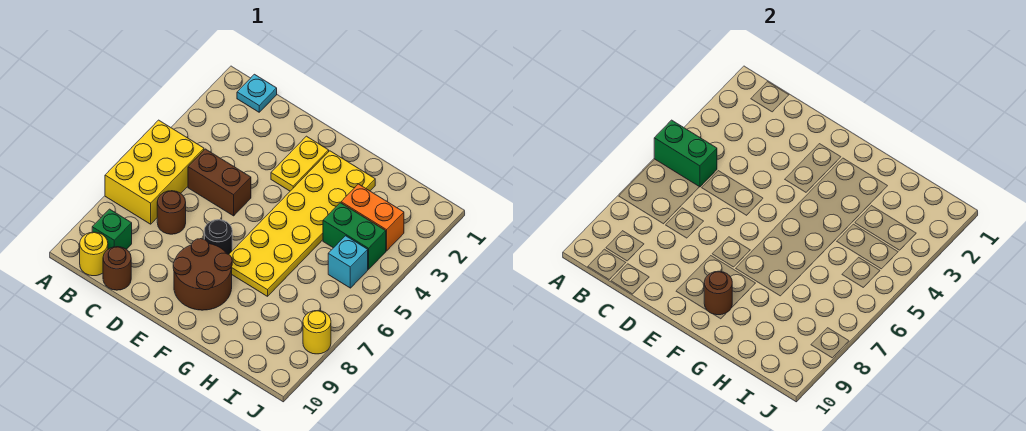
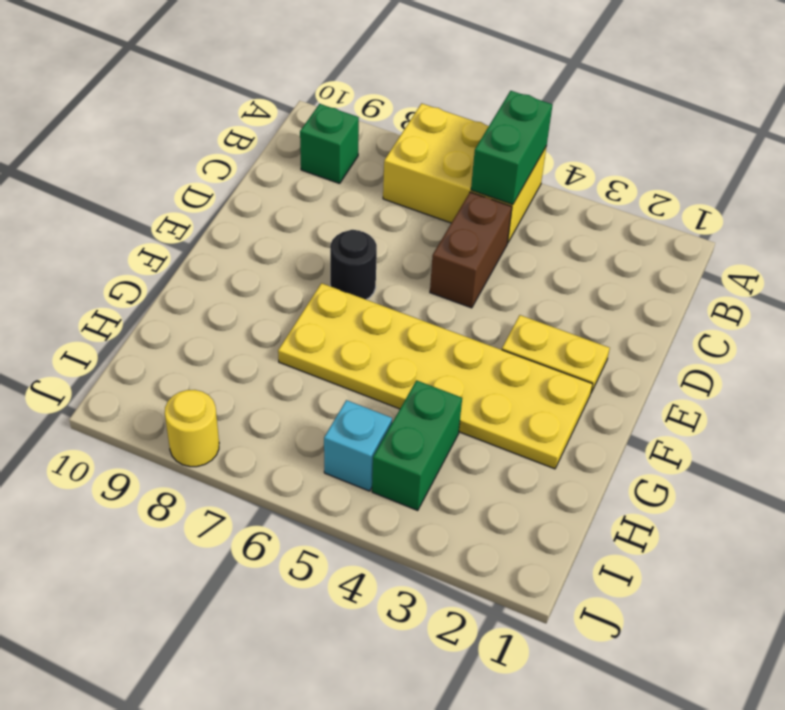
none -> cyan plate B1 level 1
none -> yellow round brick B10 level 1
none -> brown round brick C7 level 1

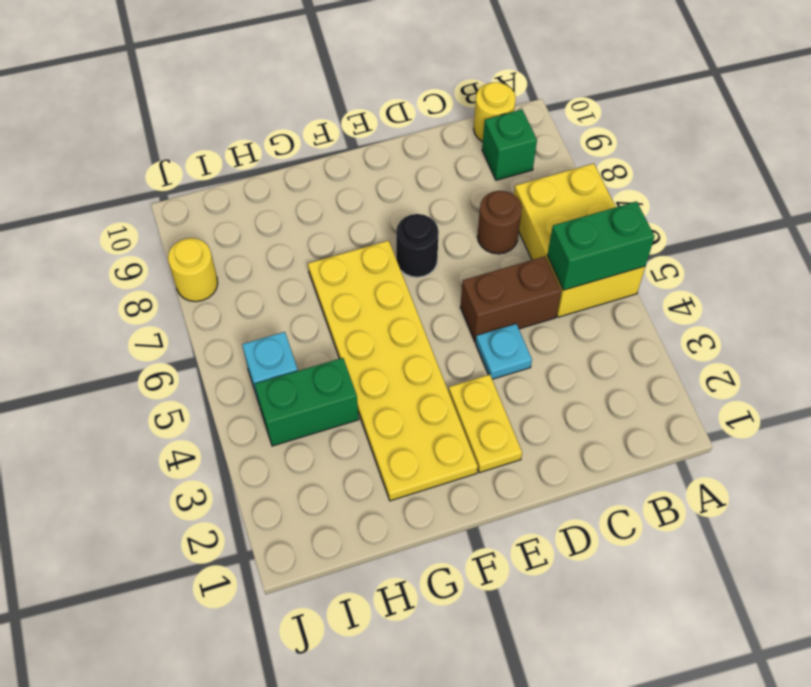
cyan plate D4 level 1 -> cyan plate B1 level 1
none -> brown round brick C10 level 1
none -> brown round brick E8:F9 level 1
none -> orange brick H3:I3 level 1

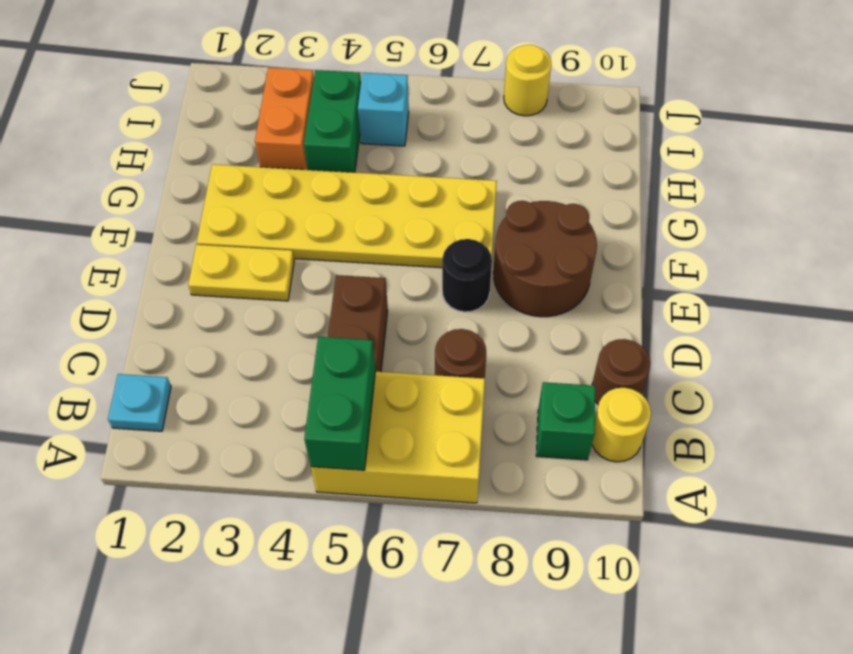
none -> brown round brick F9 level 2

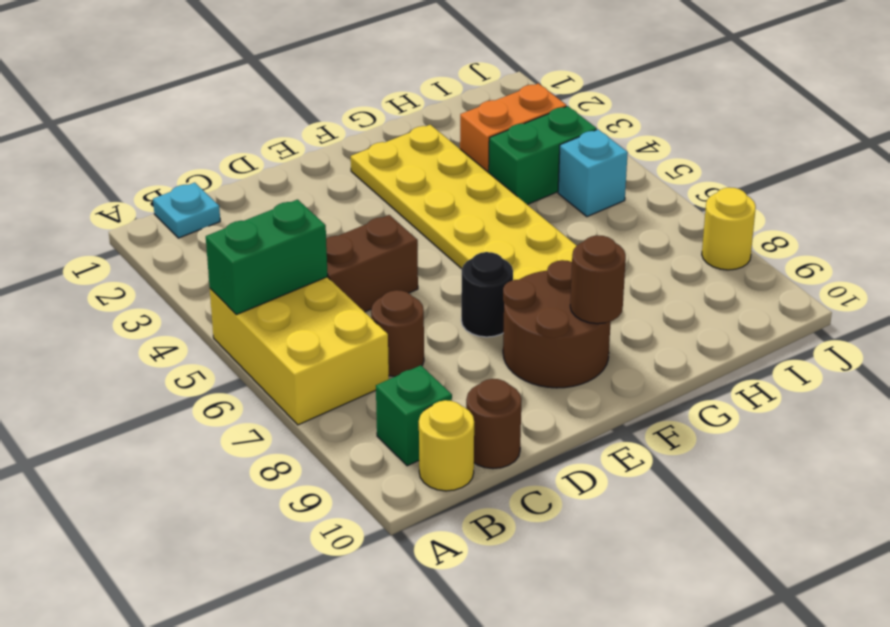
none -> yellow plate E2:E3 level 1

